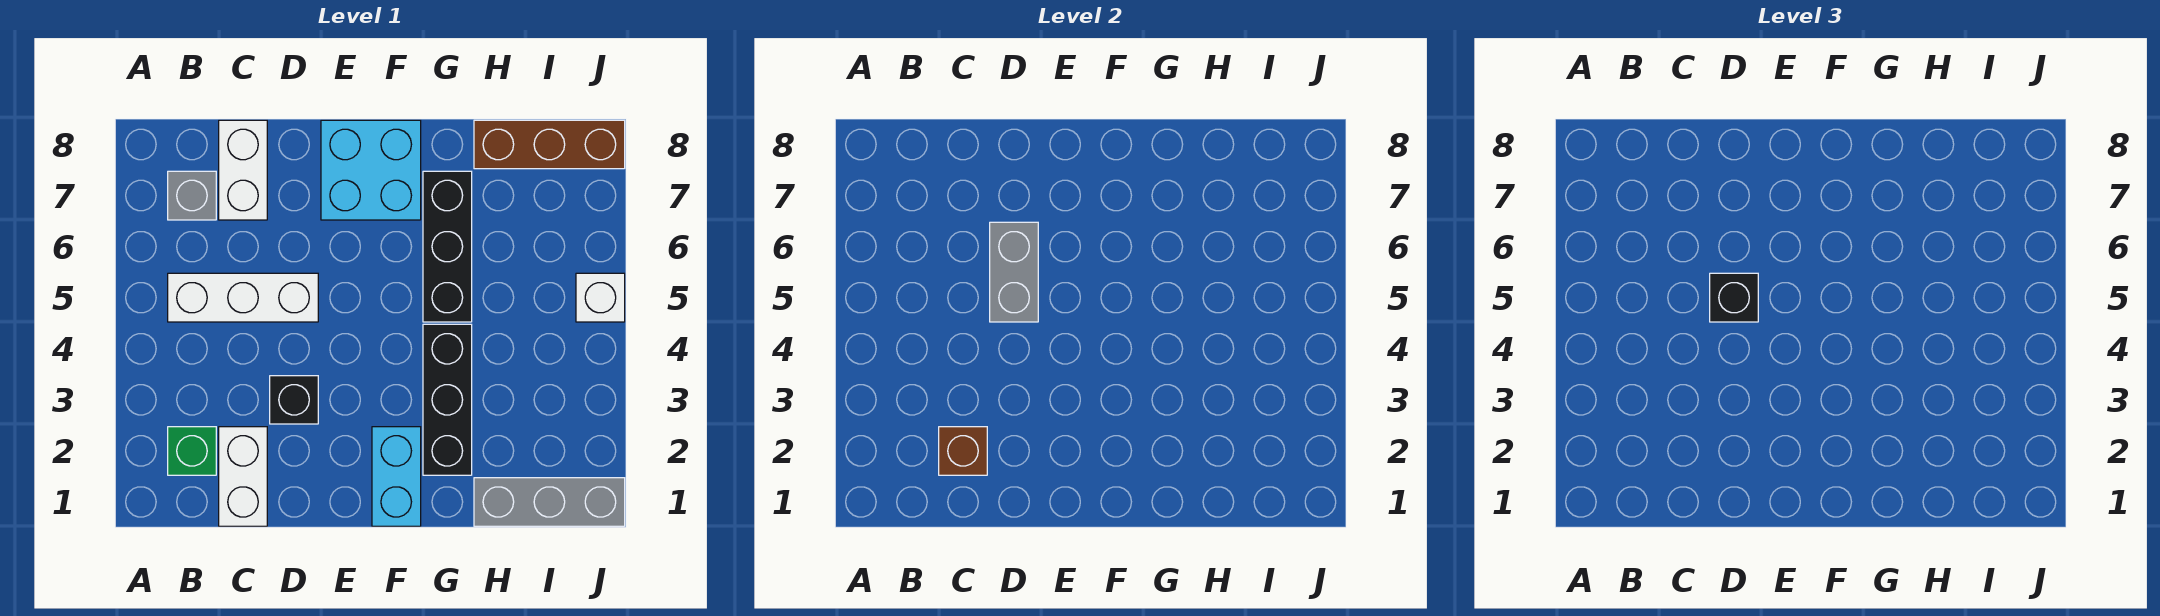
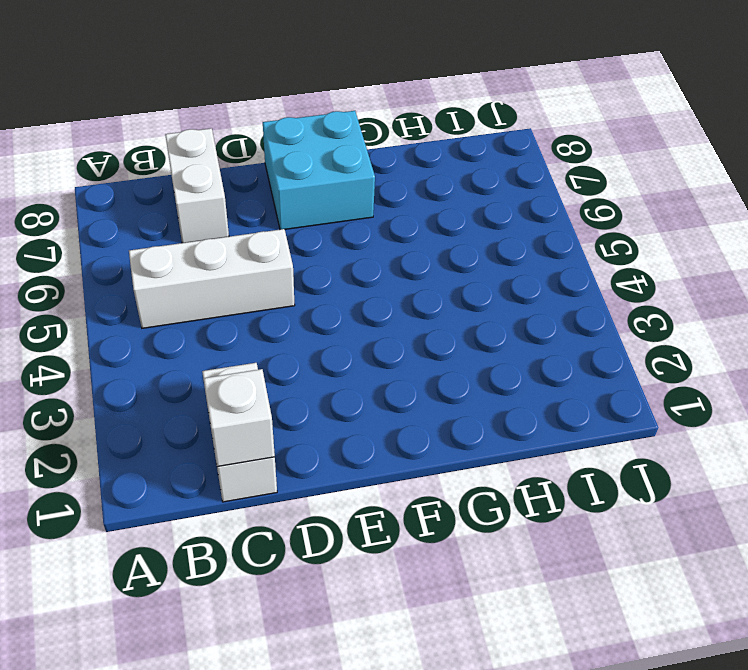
white brick C1 level 2 -> white brick J5 level 1
none -> green brick B2 level 1
none -> grey brick B7 level 1
none -> black brick D3 level 1

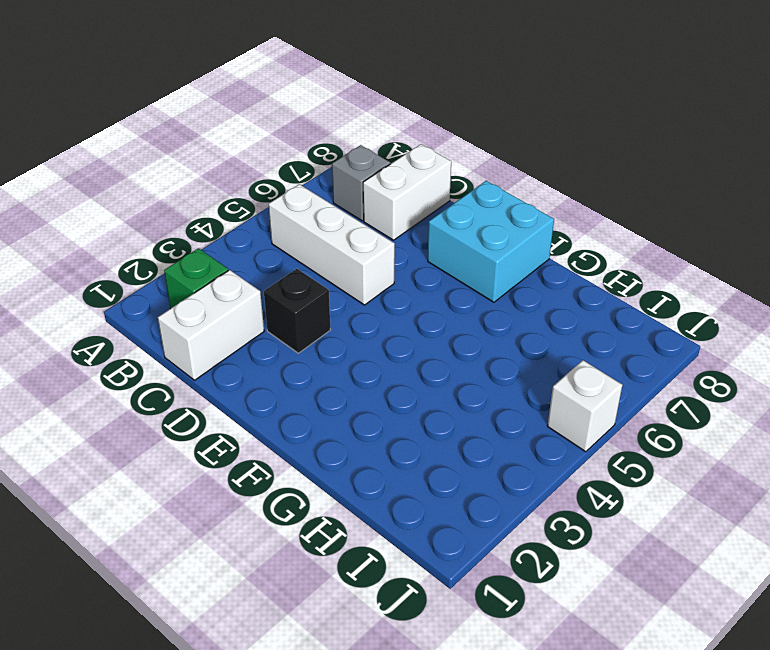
none -> cyan brick F1:F2 level 1
none -> black brick G2:G4 level 1
none -> black brick G5:G7 level 1

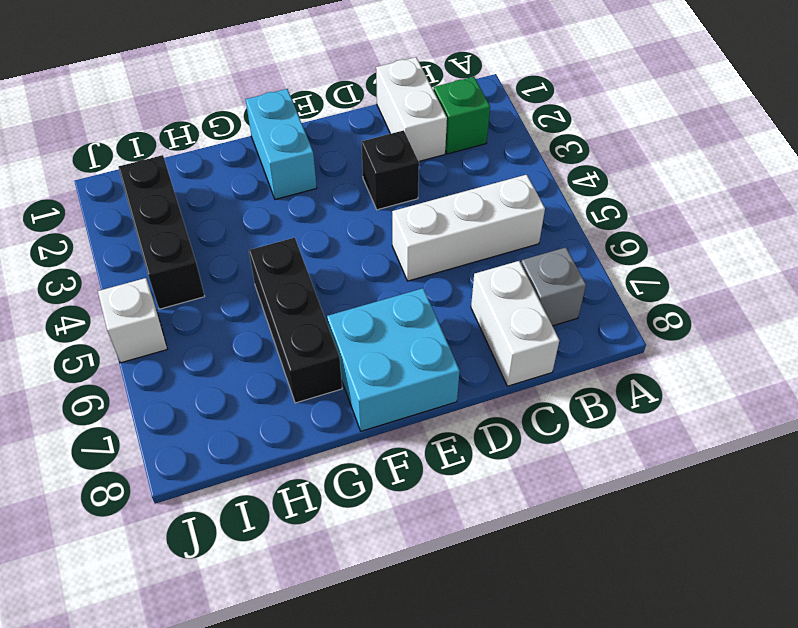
black brick I2:I4 level 1 -> black brick G2:G4 level 1
none -> grey brick H1:J1 level 1
none -> brown brick H8:J8 level 1
none -> brown brick C2 level 2

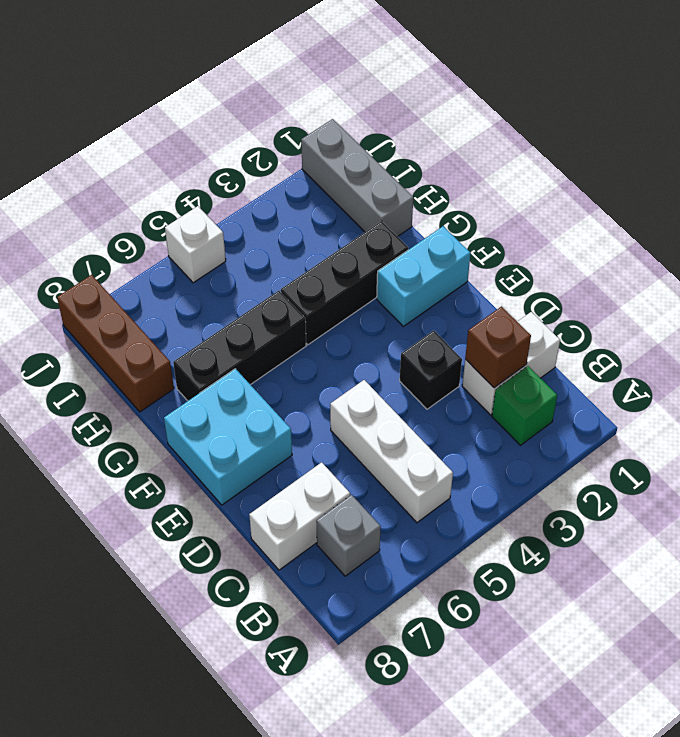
none -> grey brick D5:D6 level 2
none -> black brick D5 level 3

